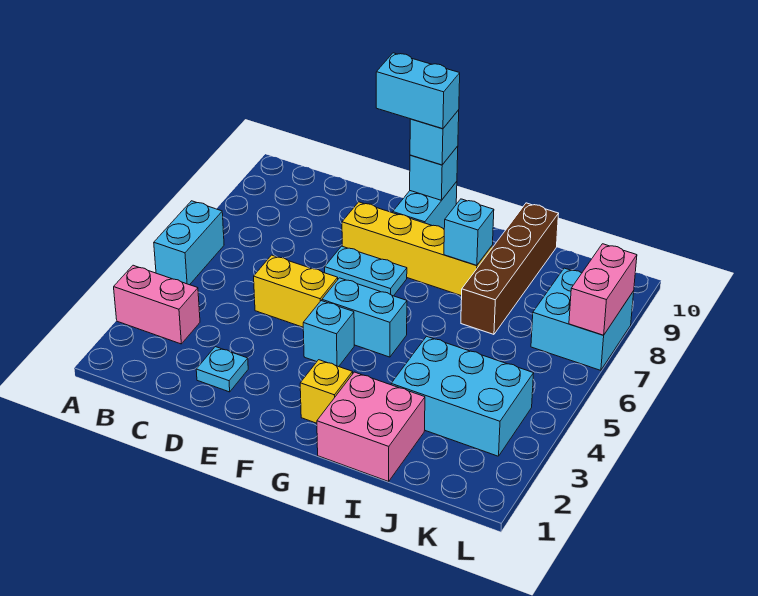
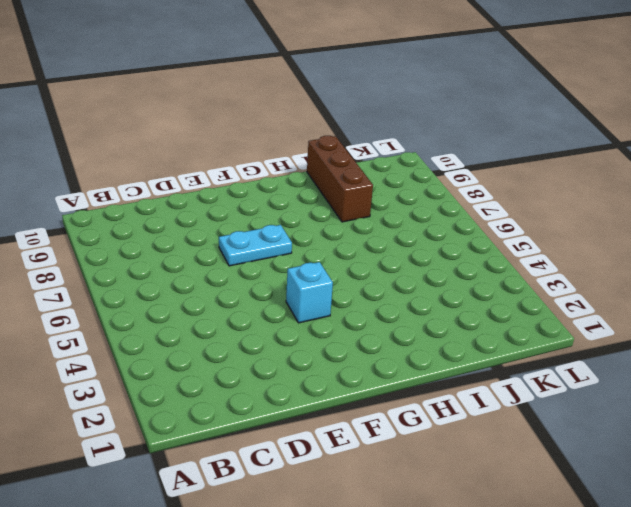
brown brick I8:I10 level 1 -> brown brick I7:I10 level 1
none -> pink brick A3:B3 level 1
none -> cyan brick A5:A6 level 1
none -> cyan plate D2 level 1

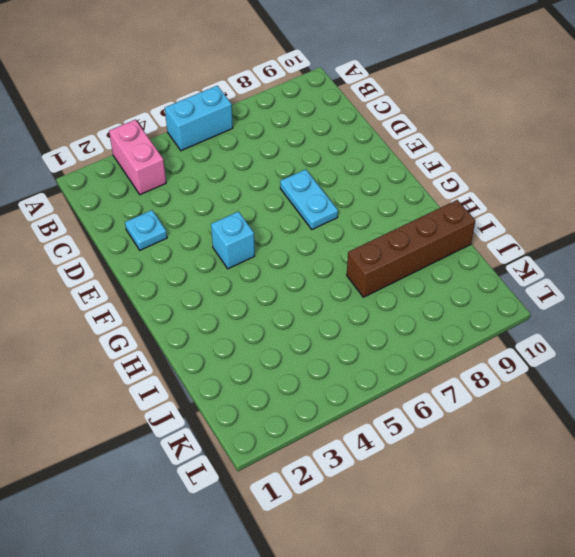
none -> yellow brick D5:E5 level 1
none -> yellow brick E8:H8 level 1
none -> cyan brick F5:G5 level 1

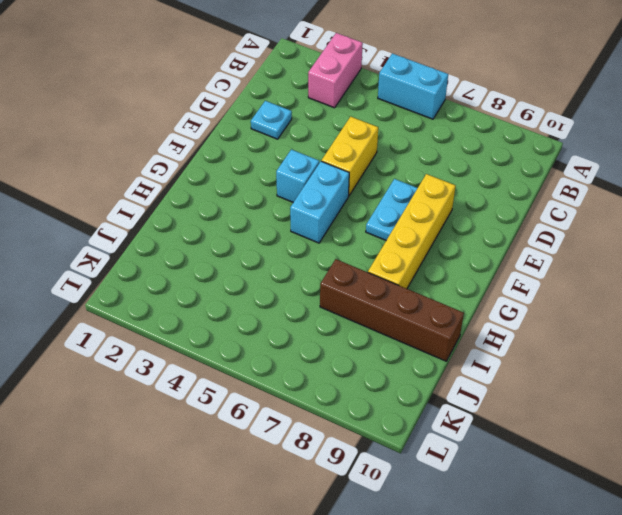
none -> cyan brick F9:F10 level 1
none -> yellow brick G2 level 1
none -> pink brick H1:I2 level 1

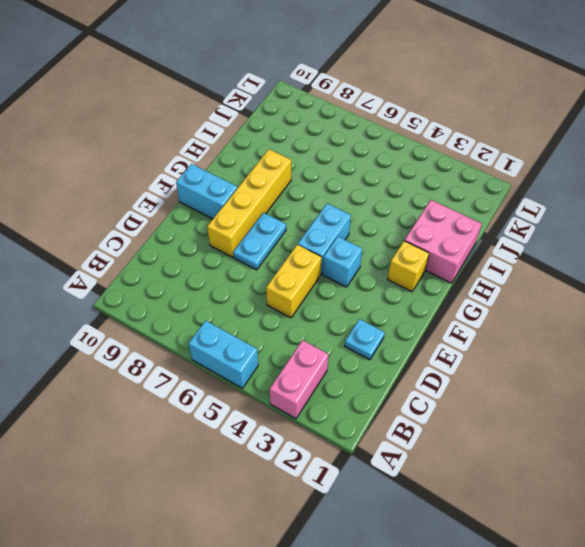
none -> cyan brick I3:K4 level 1
none -> brown brick I7:I10 level 1
none -> cyan brick K7:L8 level 1

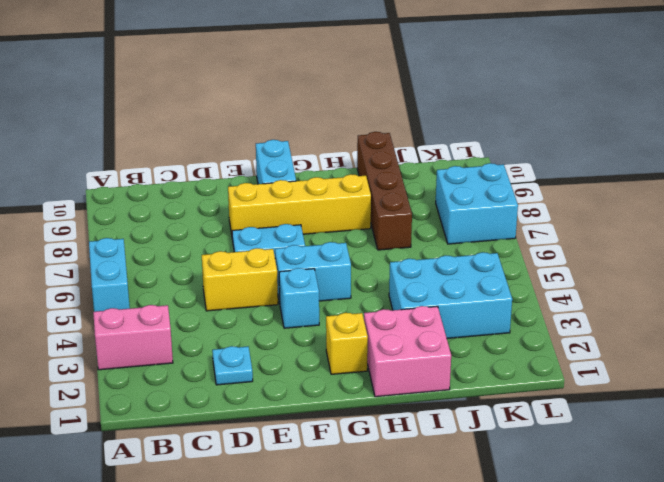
none -> cyan brick F10 level 2
none -> cyan brick H8 level 2
none -> pink brick L7:L8 level 2

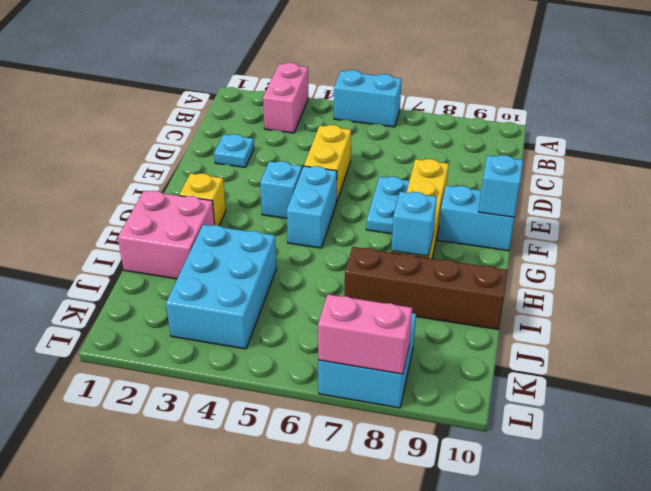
none -> cyan brick F10 level 3
none -> cyan brick E10:F10 level 4

